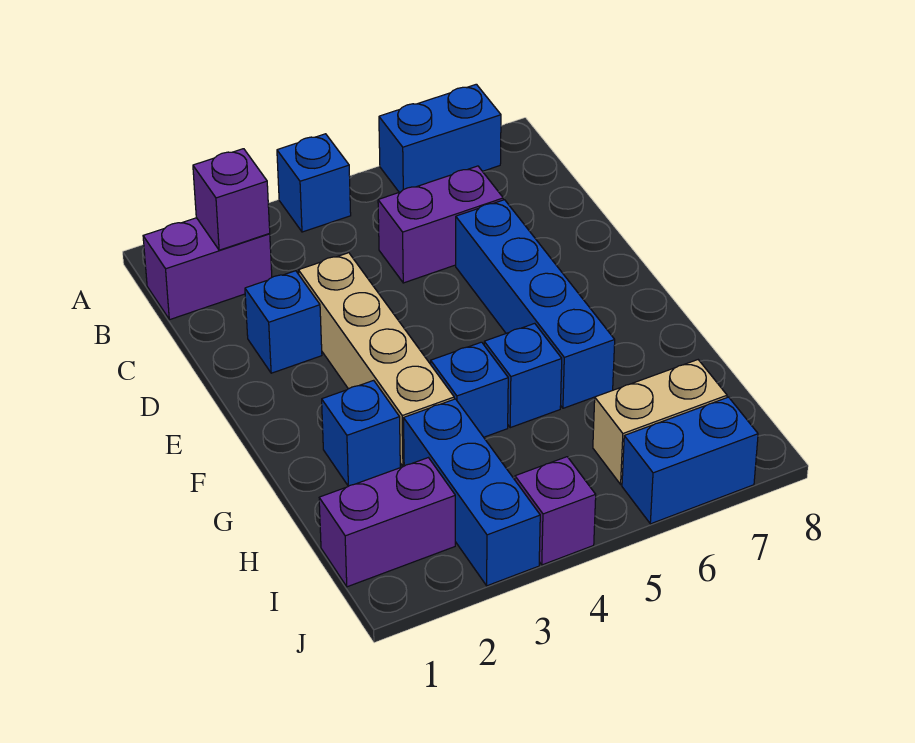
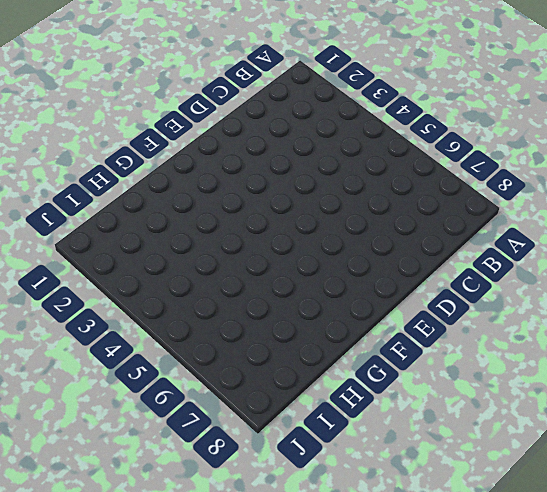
none -> blue brick A4 level 1
none -> blue brick A6:A7 level 1
none -> purple brick B1:B2 level 1

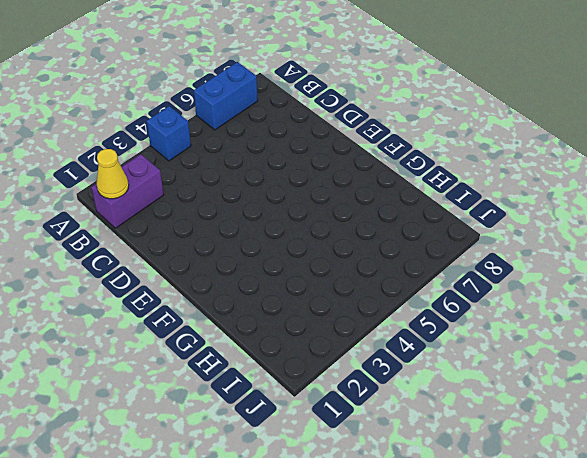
yellow cone B1 level 2 -> none
none -> purple brick C5:C6 level 1
none -> blue brick D2 level 1
none -> tan brick D3:G3 level 1

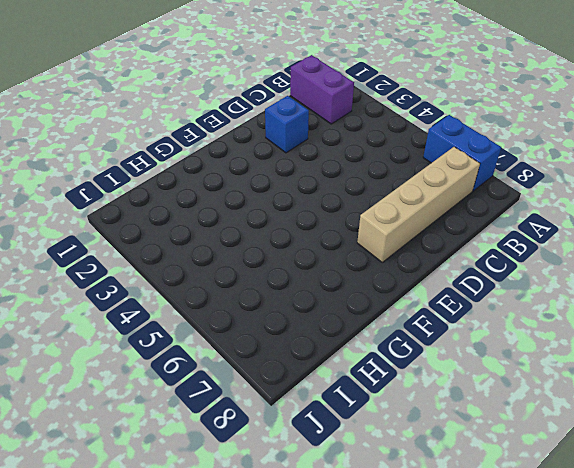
tan brick B7:E7 level 1 -> tan brick D3:G3 level 1
none -> blue brick A4 level 1
none -> purple brick C5:C6 level 1
none -> blue brick D6:G6 level 1

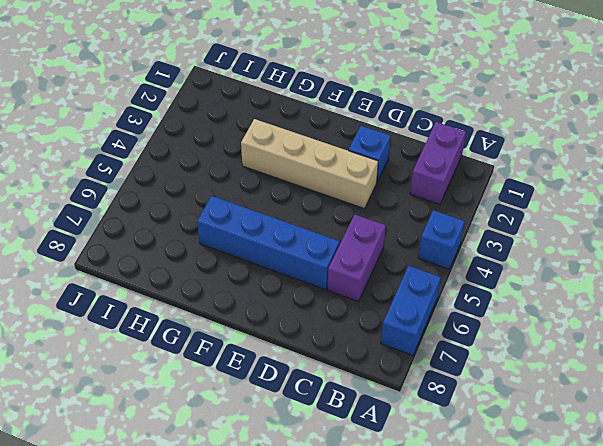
none -> blue brick G2 level 1
none -> blue brick G4 level 1
none -> blue brick G5 level 1

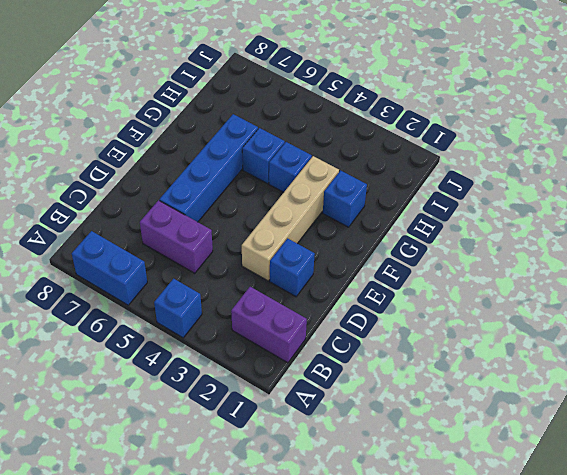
none -> blue brick H3:J3 level 1
none -> purple brick I1:I2 level 1
none -> tan brick I6:I7 level 1

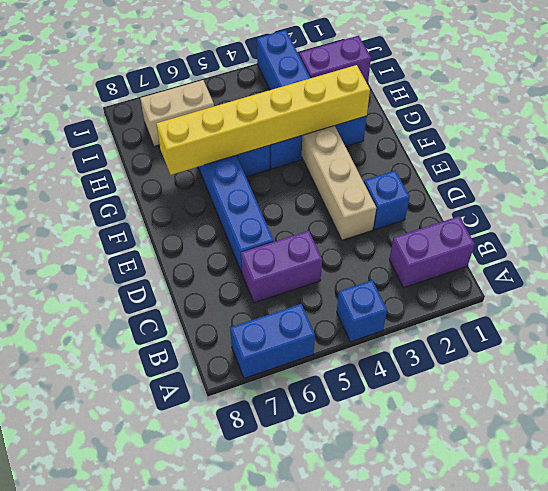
yellow brick G2:G7 level 2 -> none
none -> purple brick J4 level 1
none -> blue brick J6:J7 level 1
none -> purple brick B2 level 2

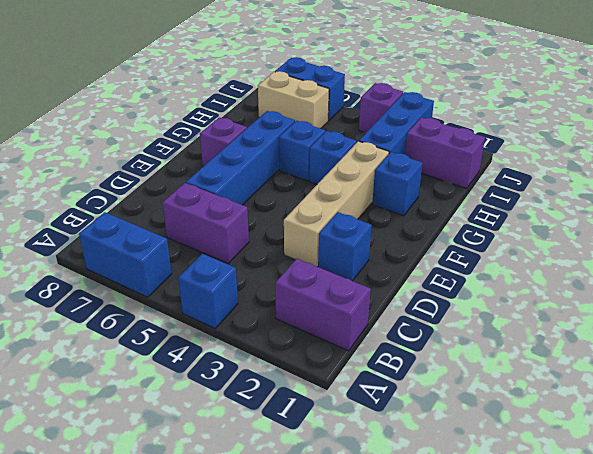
purple brick F7 level 1 -> purple brick B2 level 2

